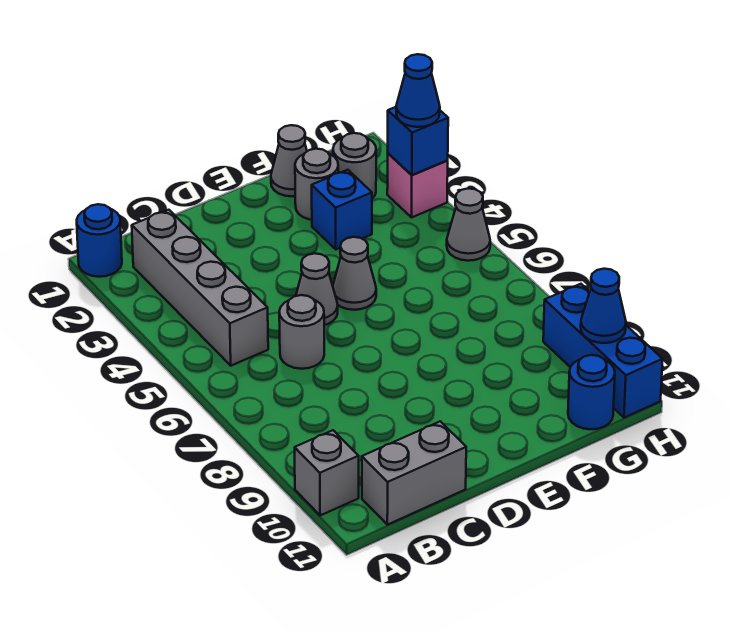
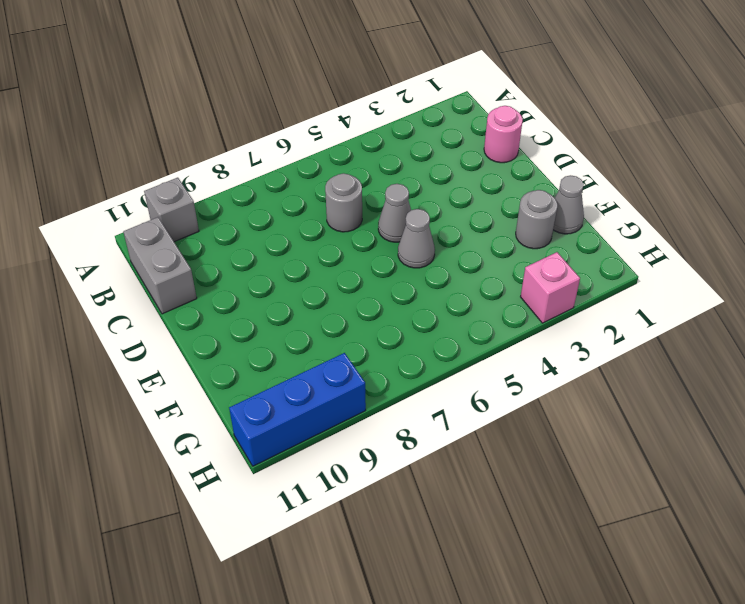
pink round brick C1 level 1 -> none
none -> blue round brick A1 level 1
none -> grey brick B2:B5 level 1
none -> blue brick F3 level 1

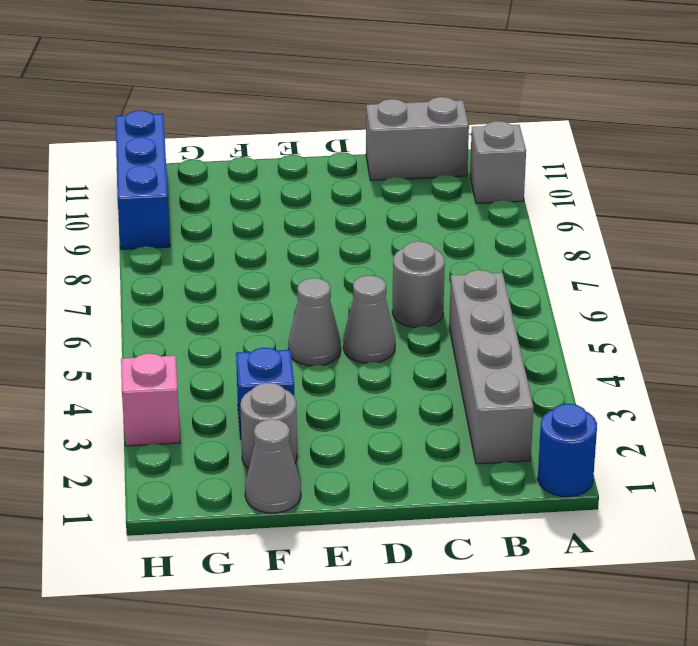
none -> grey round brick G2 level 1
none -> blue round brick G11 level 1
none -> grey cone H5 level 1

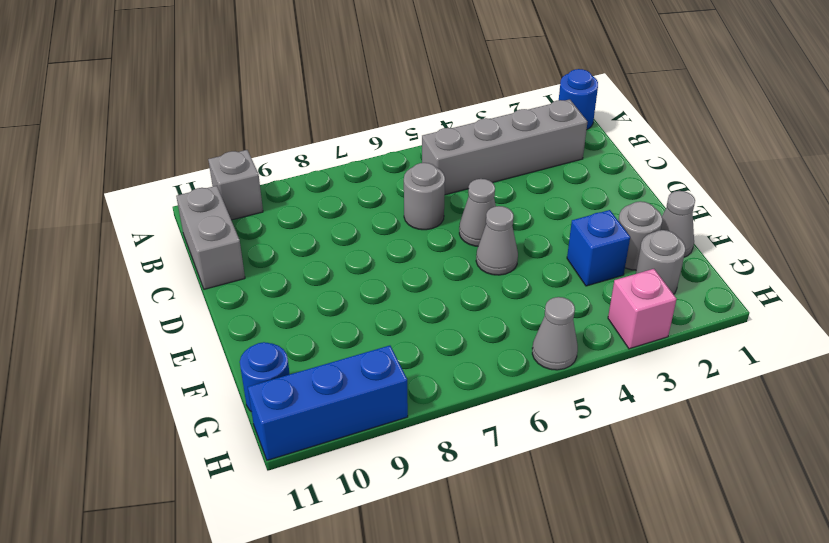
none -> blue brick H3 level 2
none -> blue cone H10 level 2
none -> blue cone H3 level 3

